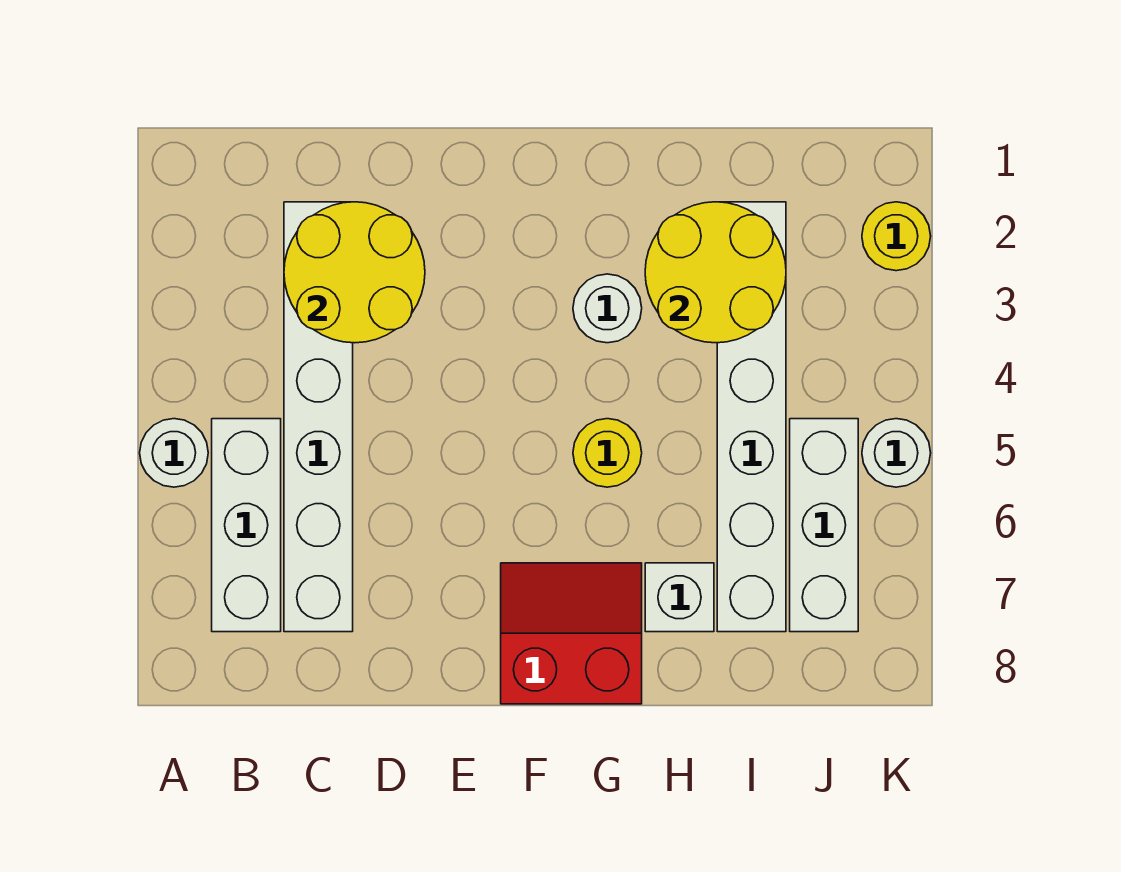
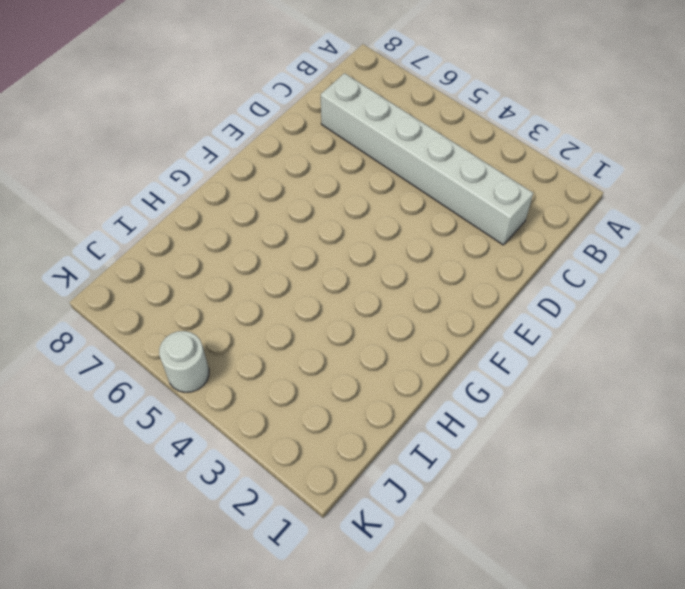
none -> white round brick A5 level 1
none -> white brick B5:B7 level 1
none -> red slope F7:G8 level 1 top 8

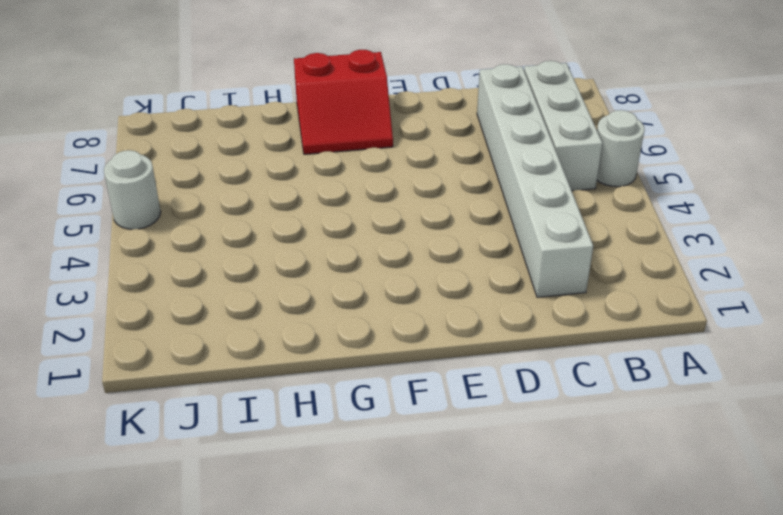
none -> white round brick G3 level 1
none -> yellow round brick G5 level 1
none -> white brick H7 level 1

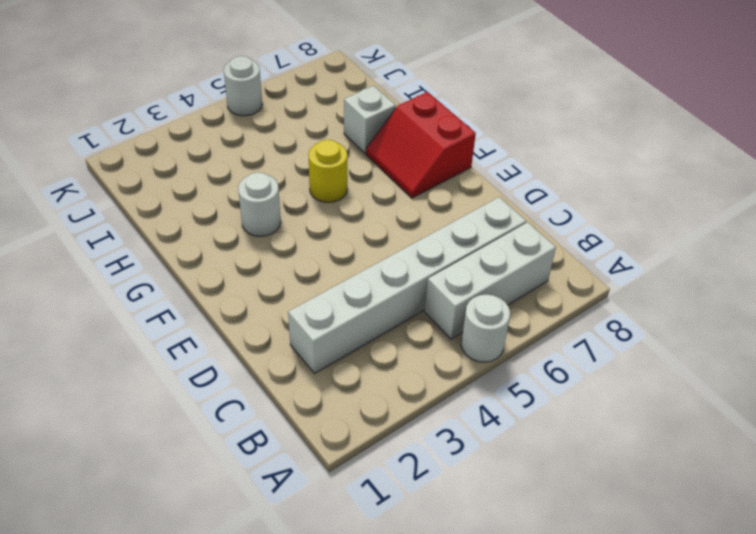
none -> white brick I2:I7 level 1
none -> white brick J5:J7 level 1
none -> yellow round brick K2 level 1

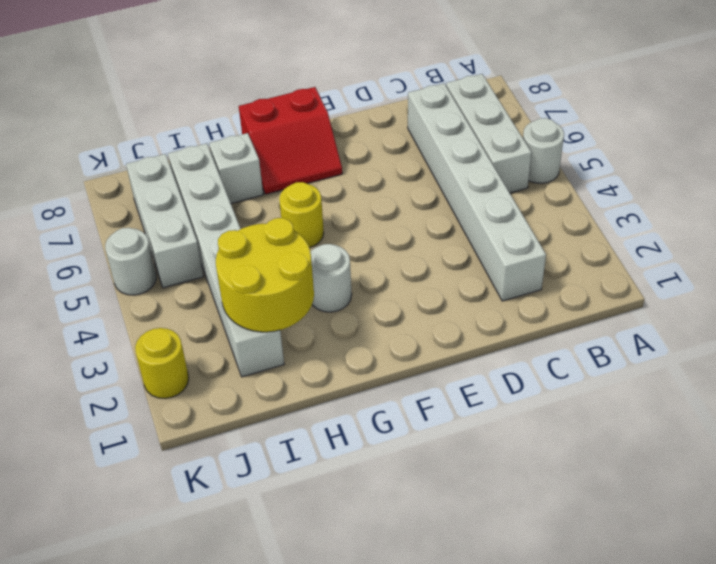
none -> yellow round brick C2:D3 level 2

